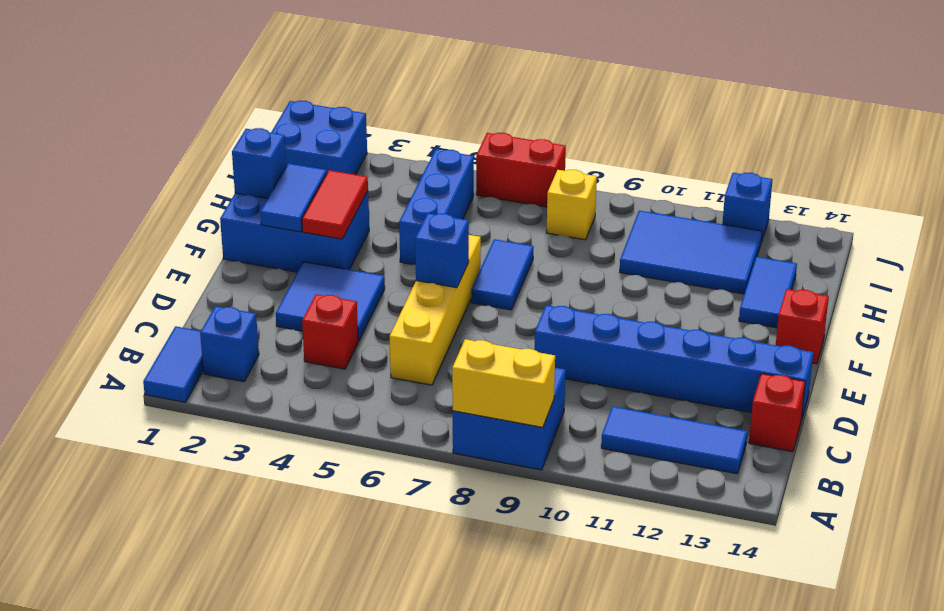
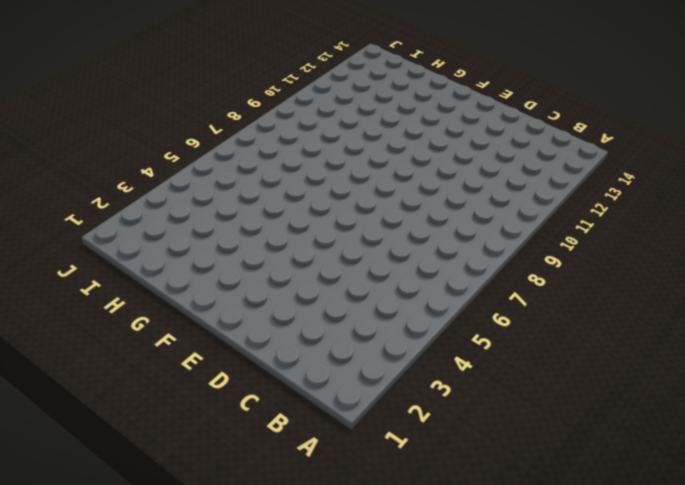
none -> blue tile A1:B1 level 1
none -> blue brick A8:B9 level 1
none -> blue brick B2 level 1

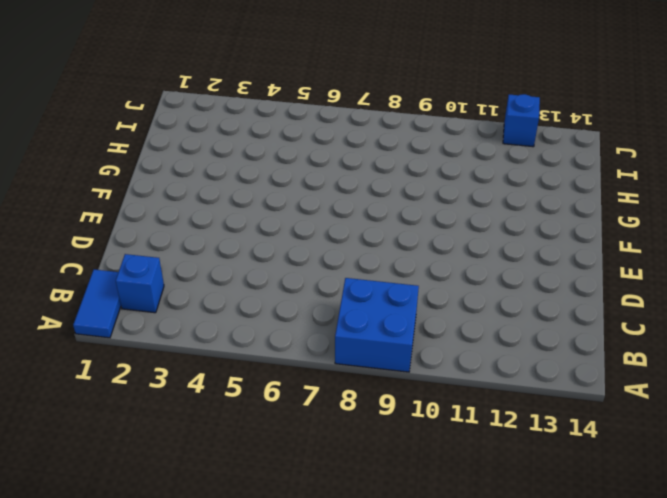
none -> blue tile B11:B13 level 1
none -> red brick C4 level 1
none -> yellow brick C6:F6 level 1

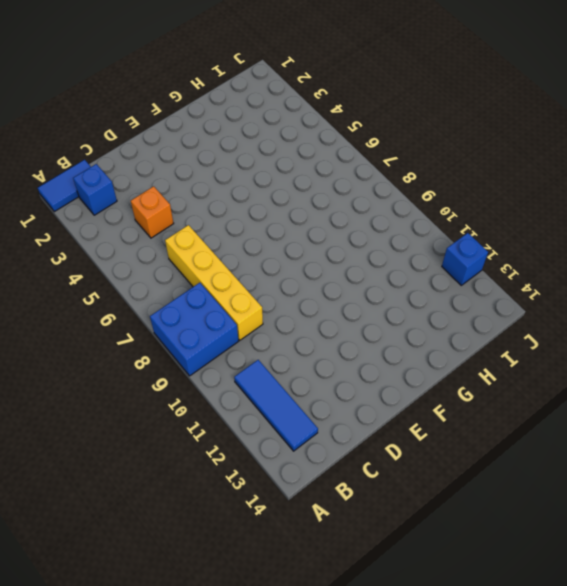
orange brick C4 level 1 -> red brick C4 level 1
yellow brick C6:C9 level 1 -> yellow brick C6:F6 level 1
none -> red brick C14 level 1
none -> blue tile D3:E4 level 1
none -> blue brick D9:D14 level 1

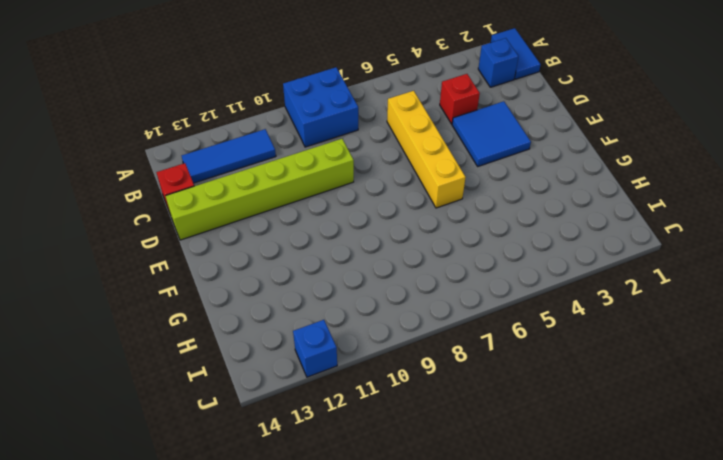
lime brick D9:D14 level 1 -> blue brick D9:D14 level 1
none -> blue brick F1:G3 level 1
none -> blue tile F7:G7 level 1
none -> red brick F14 level 1

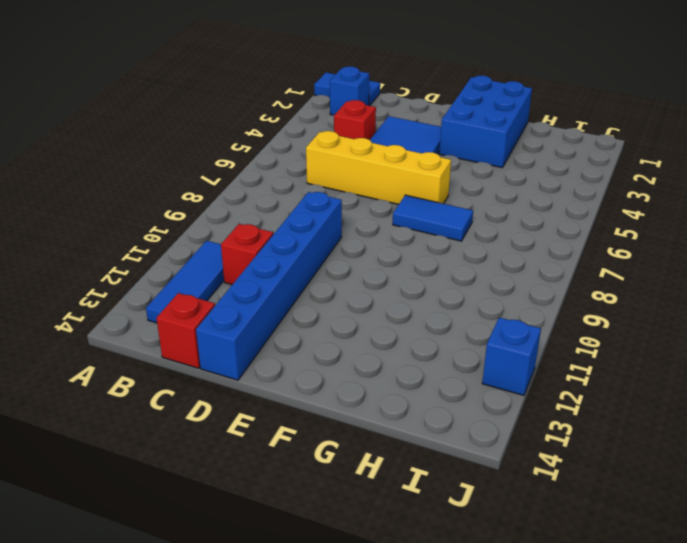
red brick C11 level 1 -> red brick F14 level 1
none -> blue brick A8:B9 level 1
none -> blue brick G5:I5 level 1
none -> blue tile G13:H13 level 1

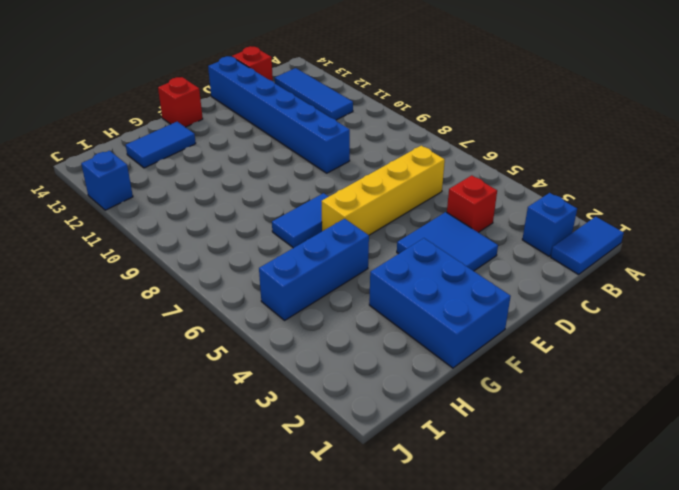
none -> blue brick A8:B9 level 1
none -> blue tile H10:I12 level 1
none -> blue brick I1:J2 level 1

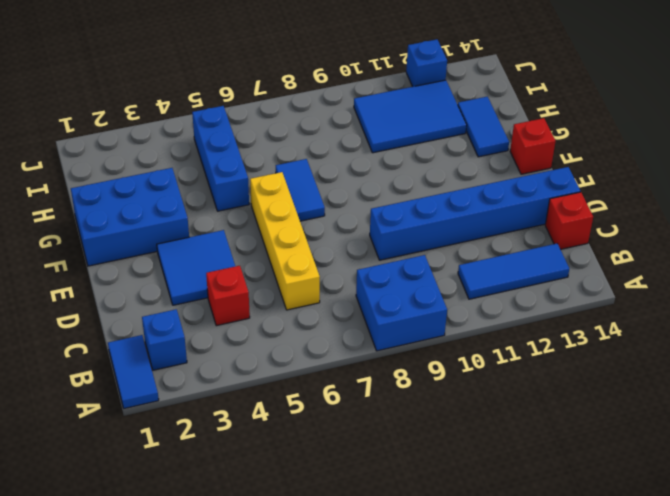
none -> blue brick I1:J2 level 1
none -> yellow brick I8 level 1
none -> red brick J6:J7 level 1

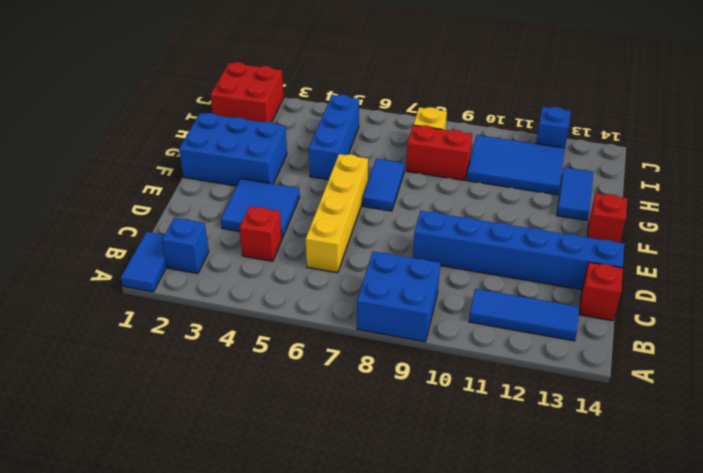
red brick H8:H9 level 1 -> red brick J6:J7 level 1
red brick I1:J2 level 1 -> blue brick I1:J2 level 1
none -> yellow brick A8:A9 level 2
none -> blue brick E6 level 2
none -> blue tile F2:G2 level 2

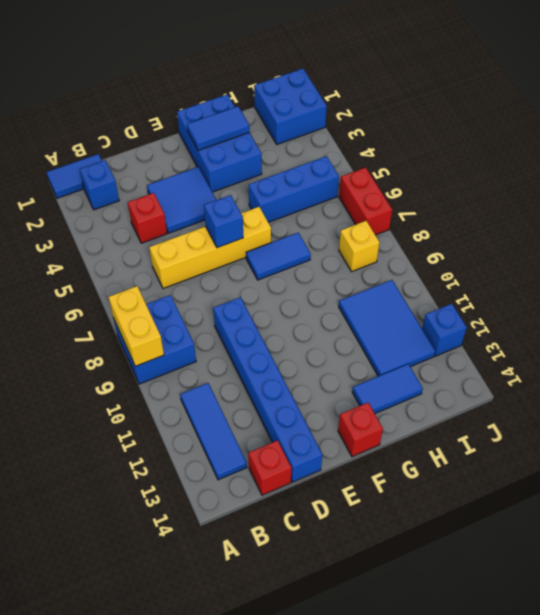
none -> red tile F3:G3 level 2
none -> blue brick G1 level 2

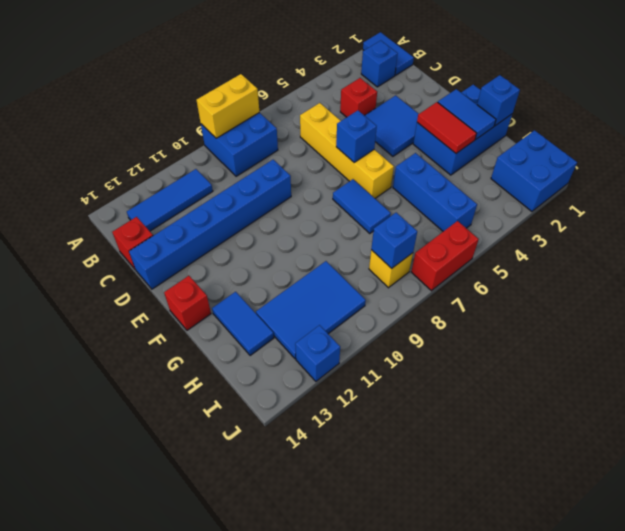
blue brick I8 level 2 -> none

